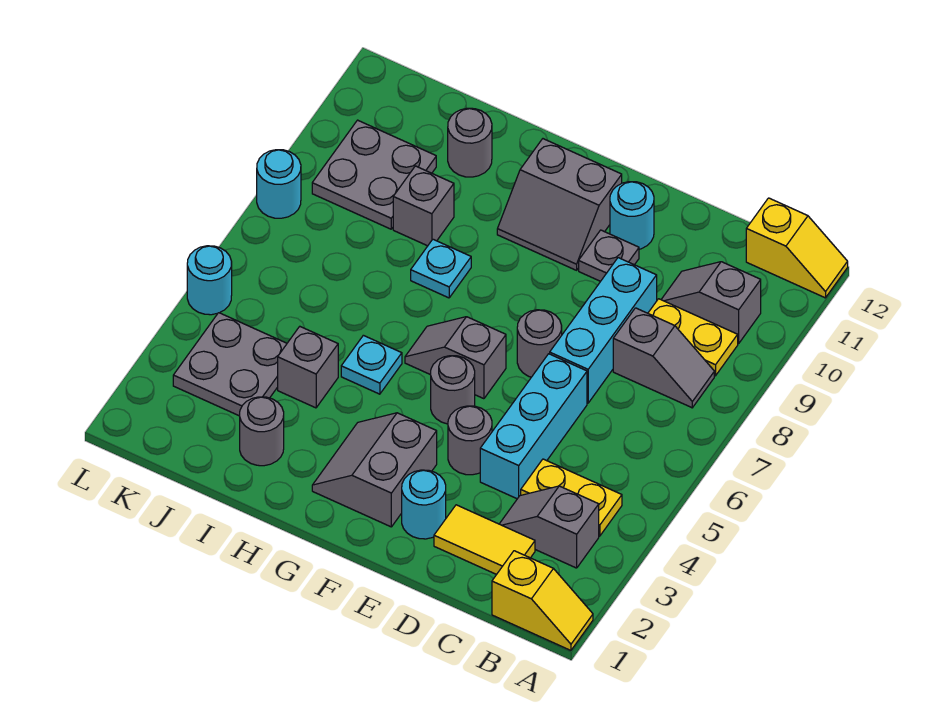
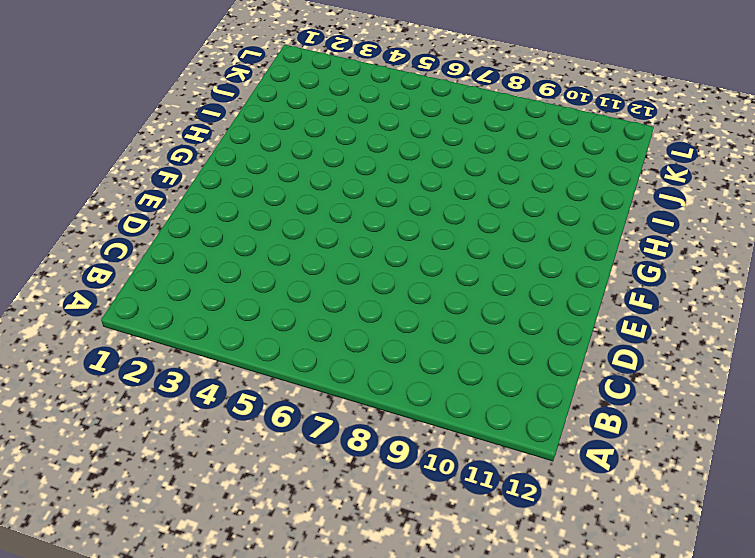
none -> yellow slope A1:B1 level 1 top B
none -> yellow slope A12:B12 level 1 top B
none -> grey slope B3:C3 level 1 top B

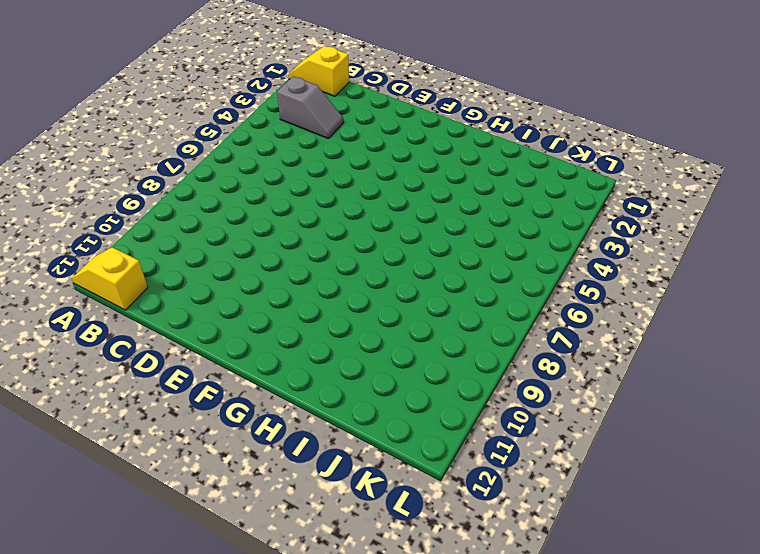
none -> yellow plate B4:C4 level 1
none -> grey slope B8:C8 level 1 top C
none -> yellow plate B9:C9 level 1

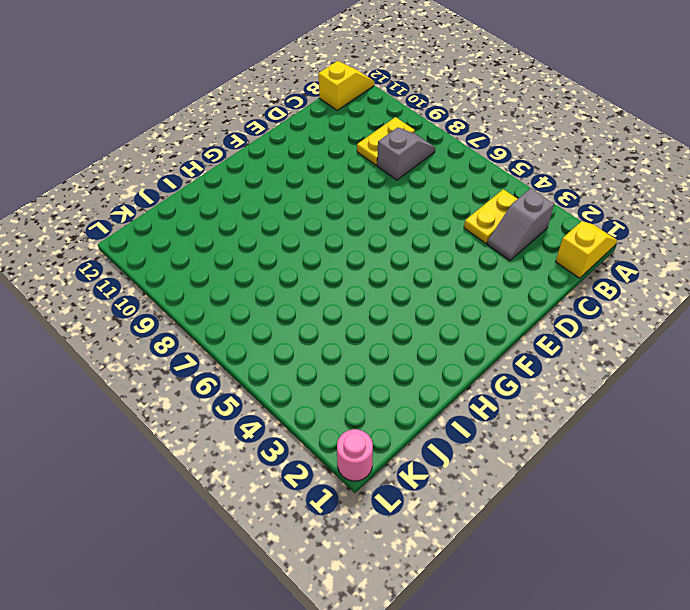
pink round brick L1 level 1 -> none
none -> grey slope B10:C10 level 1 top B
none -> yellow tile C2:D2 level 1
none -> cyan brick D4:D6 level 1

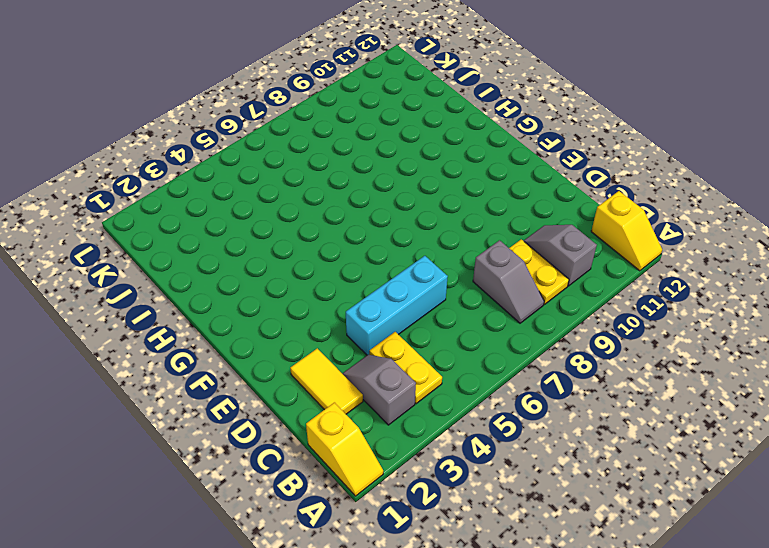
none -> cyan brick D7:D9 level 1
none -> cyan round brick E2 level 1
none -> grey round brick E4 level 1

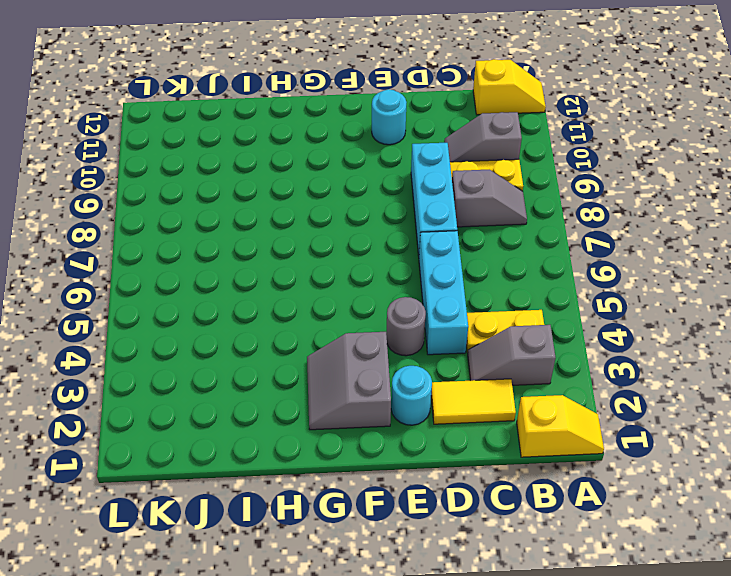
none -> grey round brick E7 level 1
none -> grey plate E10 level 1
none -> grey round brick F5 level 1

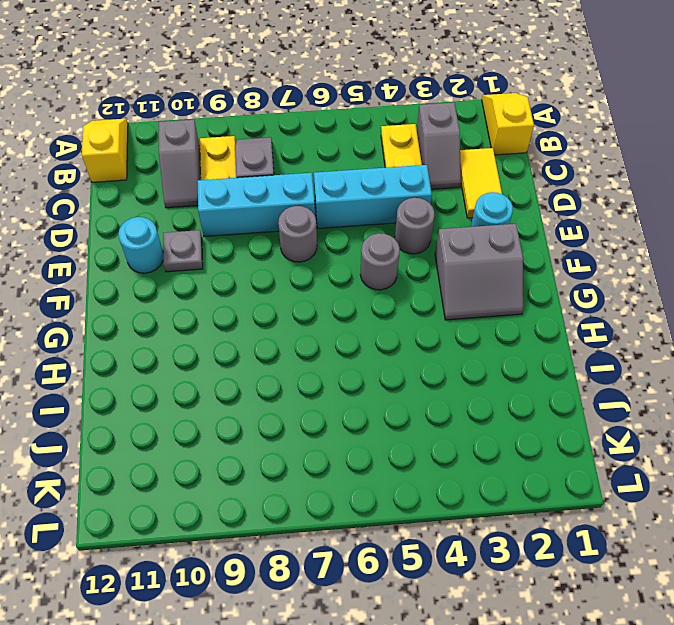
none -> grey slope F6:G6 level 1 top F
none -> grey slope F10:G11 level 1 top 11
none -> cyan plate H5 level 1

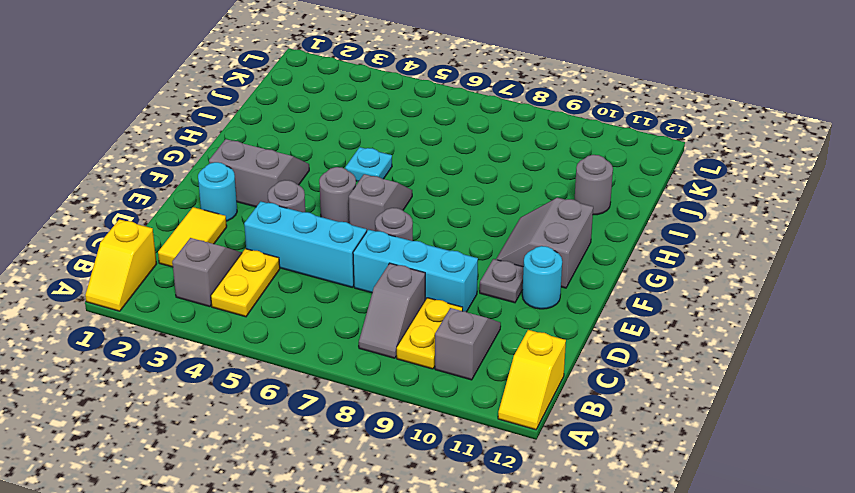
none -> cyan plate H8 level 1
none -> grey round brick I2 level 1
none -> grey brick I4 level 1

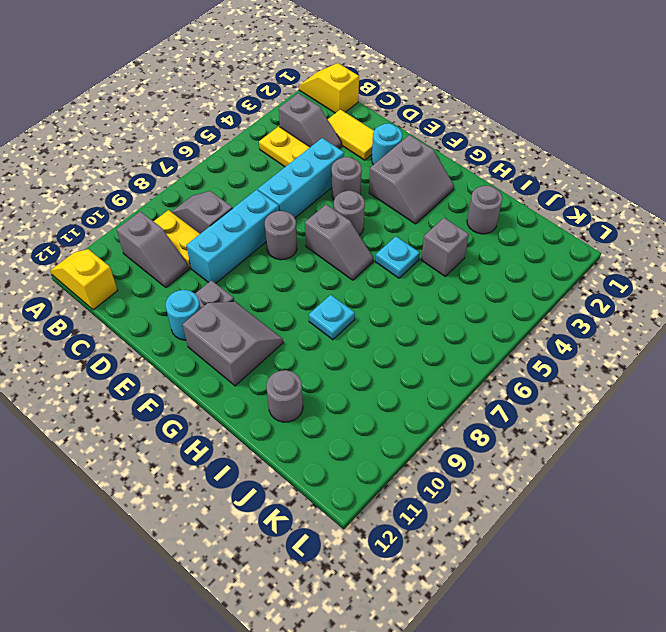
none -> grey brick I9 level 1
none -> grey plate J3:K4 level 1
none -> grey plate J9:K10 level 1

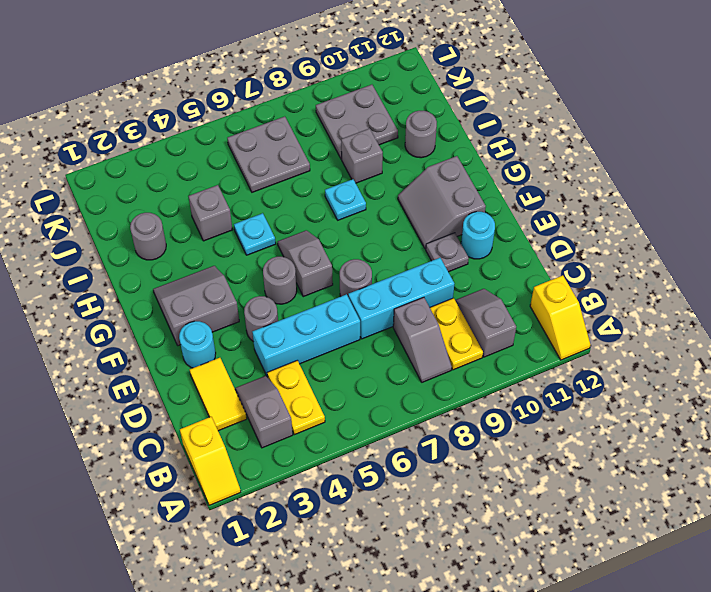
grey plate J6:K7 level 1 -> grey plate J3:K4 level 1
none -> cyan round brick L5 level 1
none -> cyan round brick L8 level 1

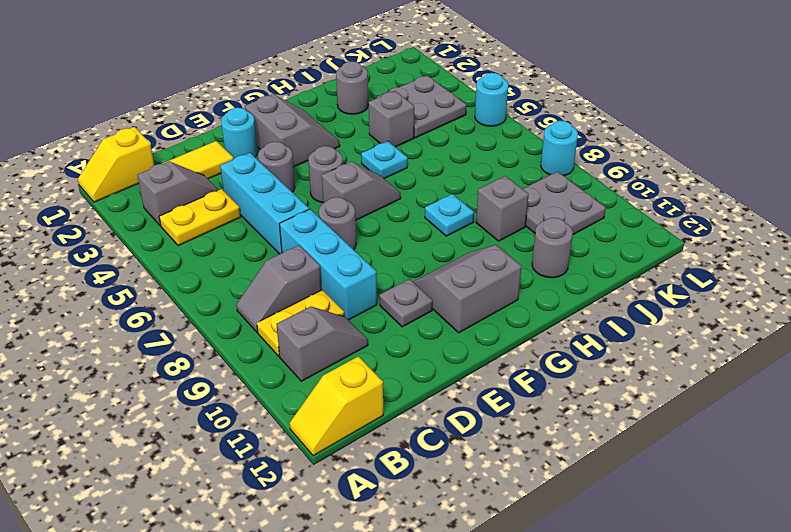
none -> cyan round brick E11 level 1

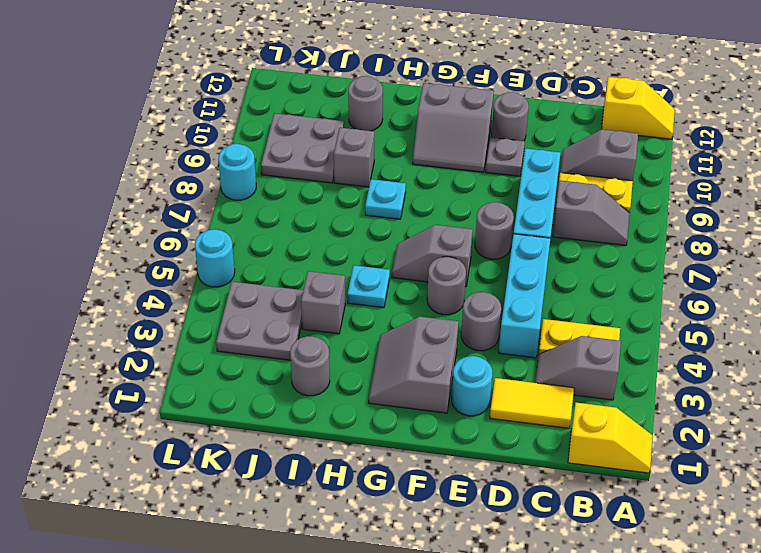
grey round brick E11 level 1 -> cyan round brick E11 level 1

